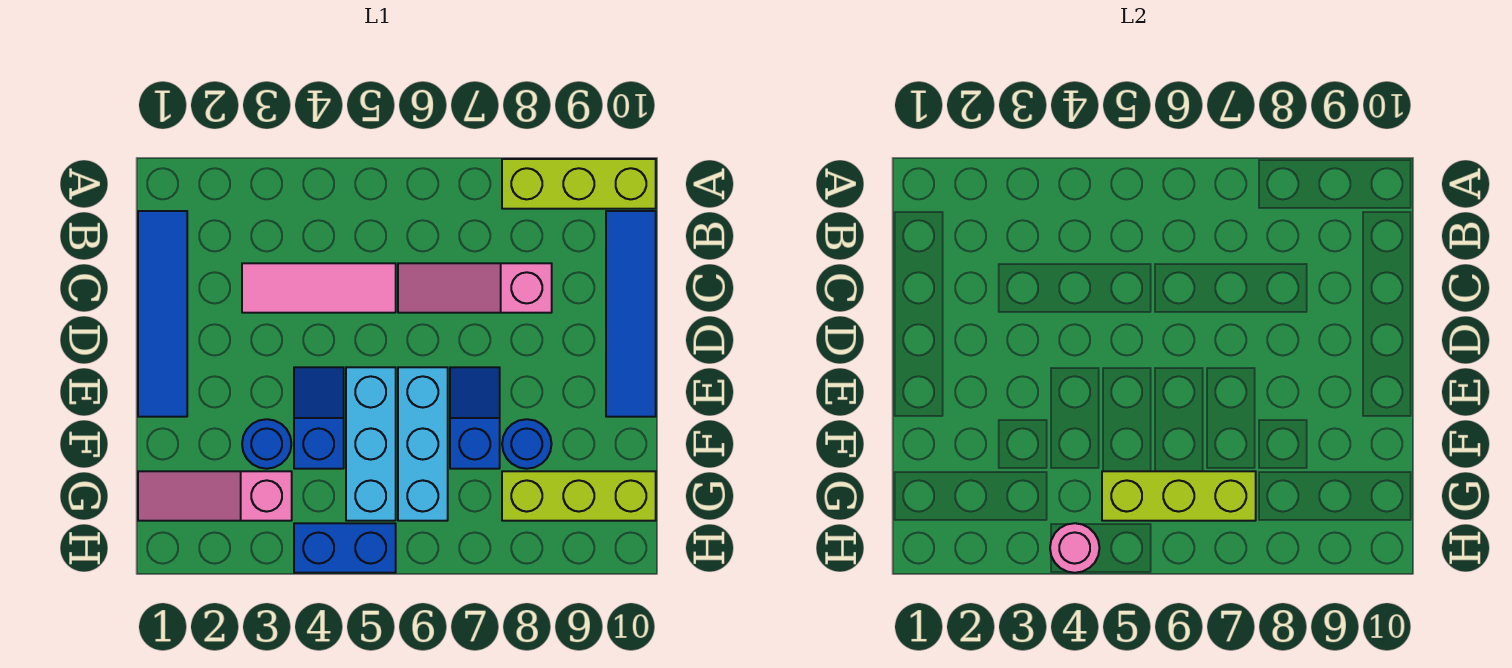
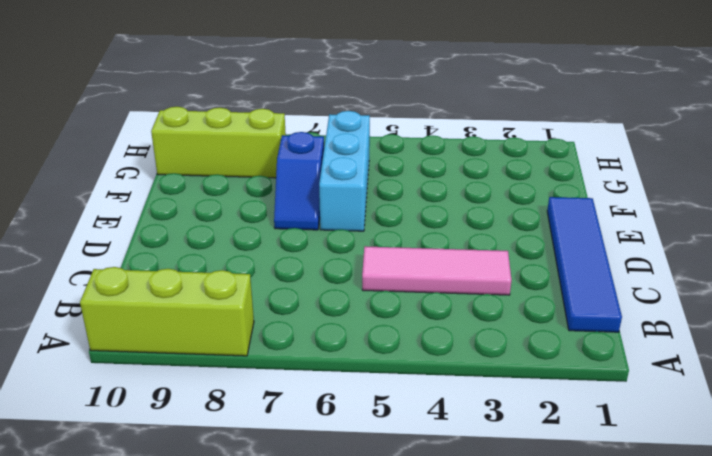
none -> blue tile B10:E10 level 1
none -> pink slope C6:C8 level 1 top 8
none -> blue slope E4:F4 level 1 top F

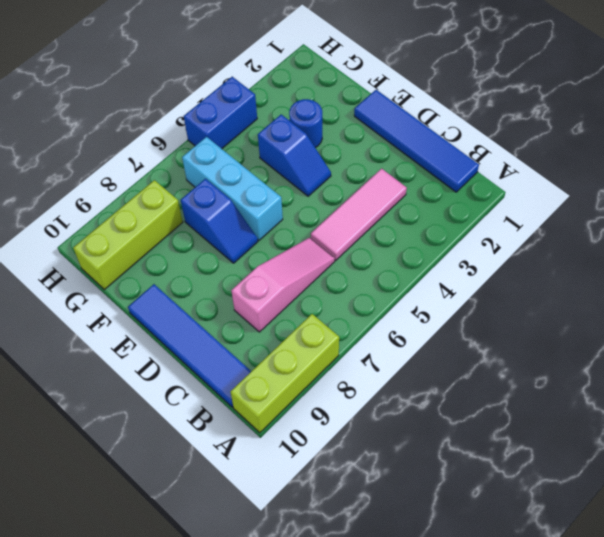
none -> cyan brick E5:G5 level 1
none -> blue round brick F8 level 1
none -> pink slope G1:G3 level 1 top 3

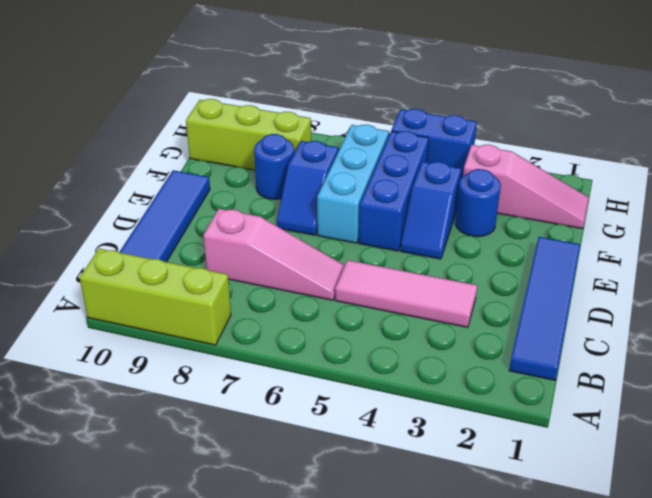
blue brick E5:G5 level 1 -> cyan brick E5:G5 level 1
none -> lime brick G5:G7 level 2
none -> pink round brick H4 level 2

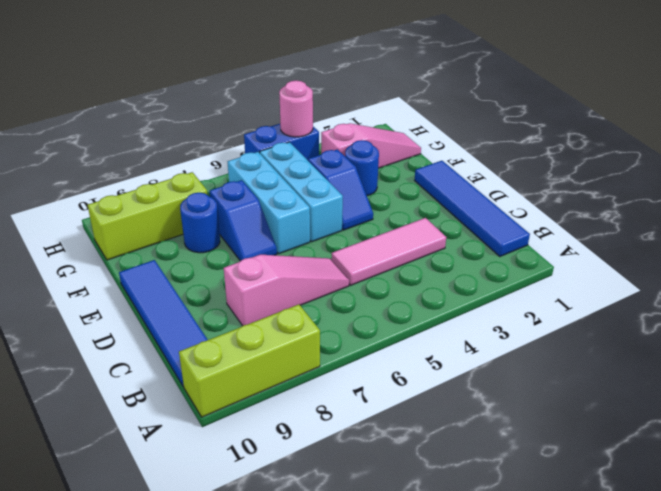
none -> lime brick G5:G7 level 2

